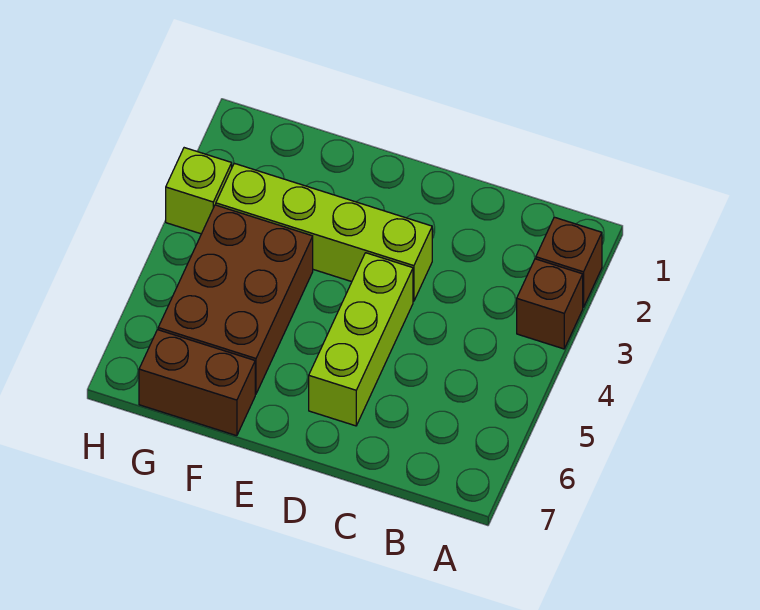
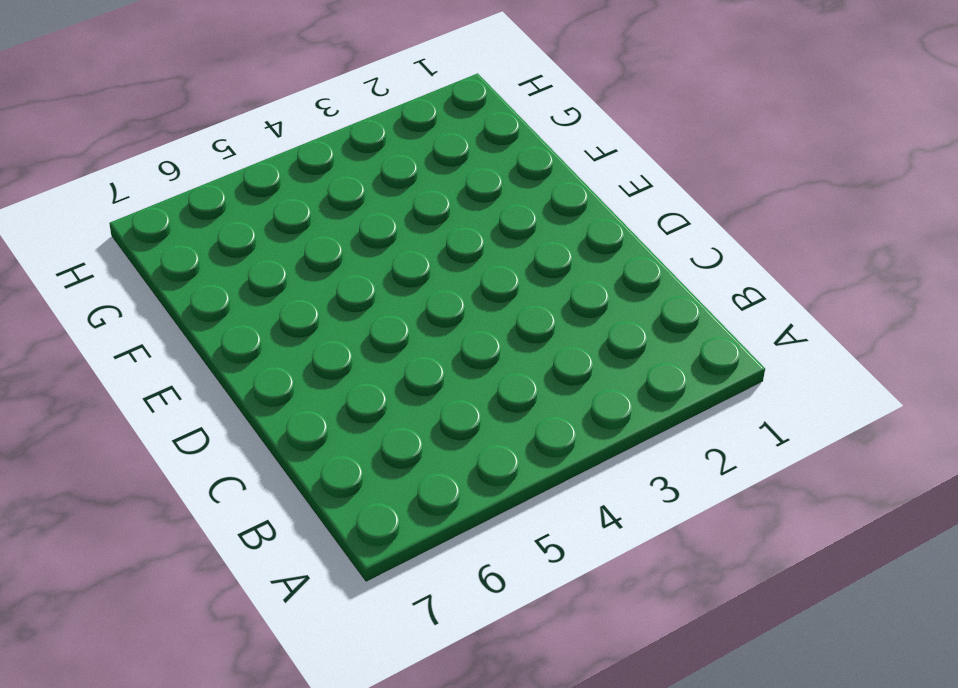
none -> brown brick A2 level 1
none -> brown brick A3 level 1

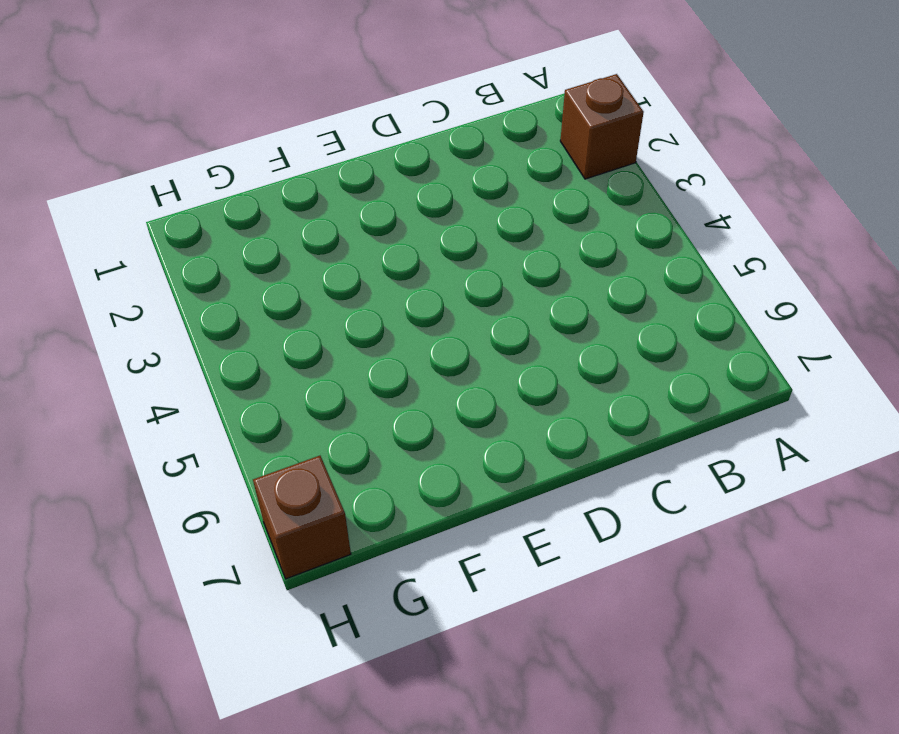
brown brick H7 level 1 -> brown brick A3 level 1
none -> lime brick D3:G3 level 1
none -> lime brick D4:D6 level 1

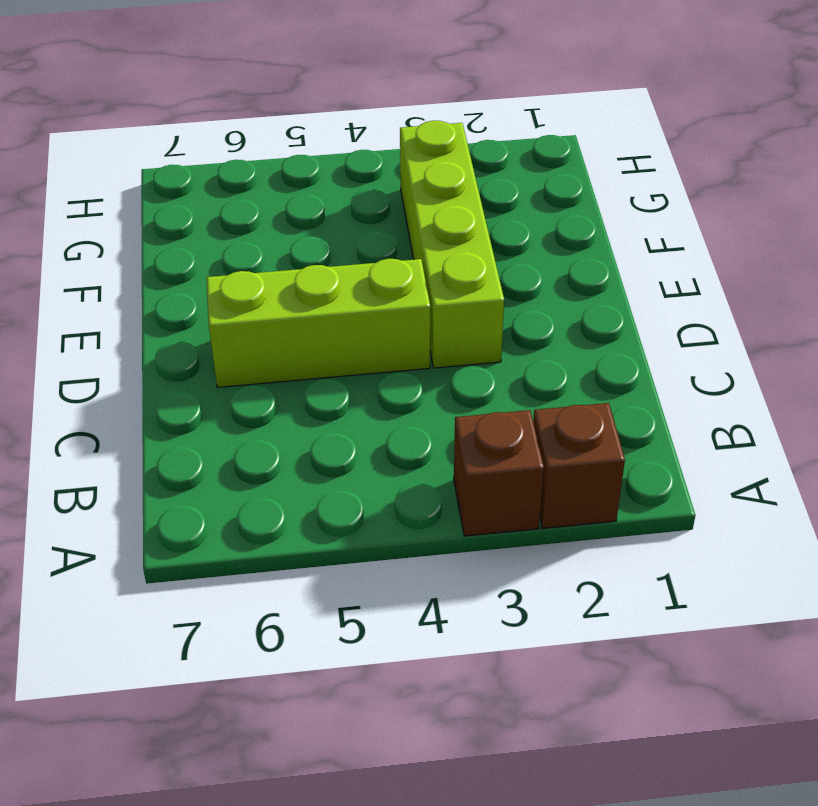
none -> brown brick F4:G6 level 1
none -> brown brick F7:G7 level 1

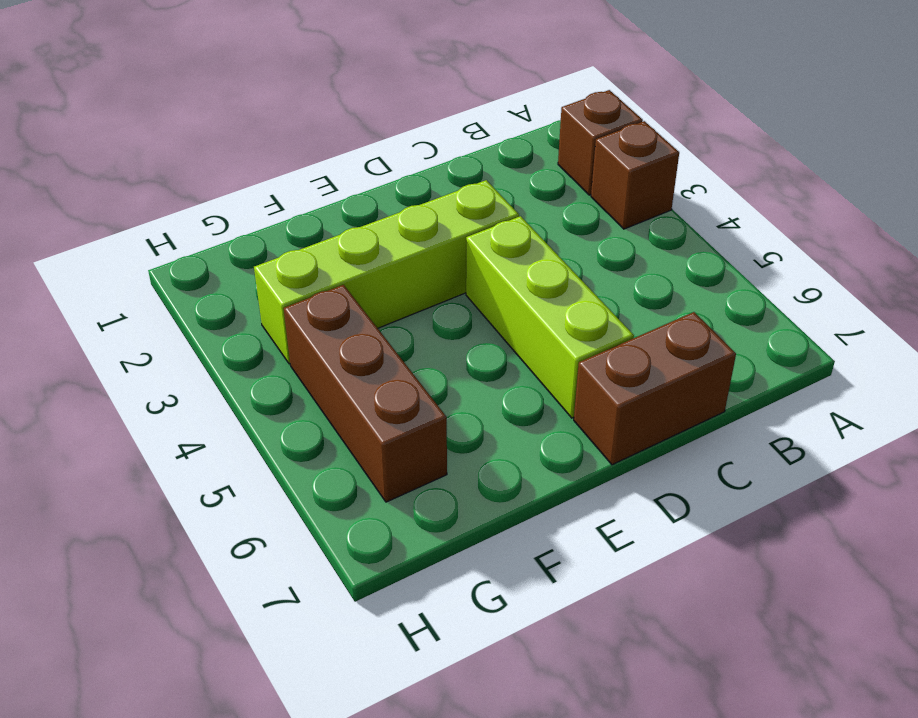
brown brick C7:D7 level 1 -> brown brick F7:G7 level 1
brown brick G4:G6 level 1 -> brown brick F4:G6 level 1
none -> lime brick H3 level 1

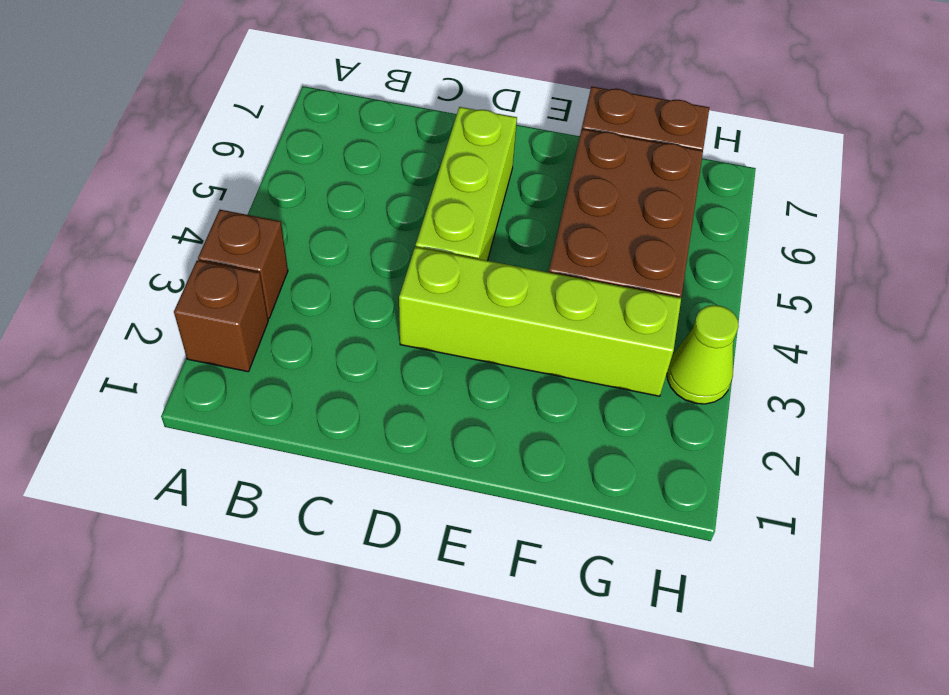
lime cone H3 level 1 -> lime brick H3 level 1

